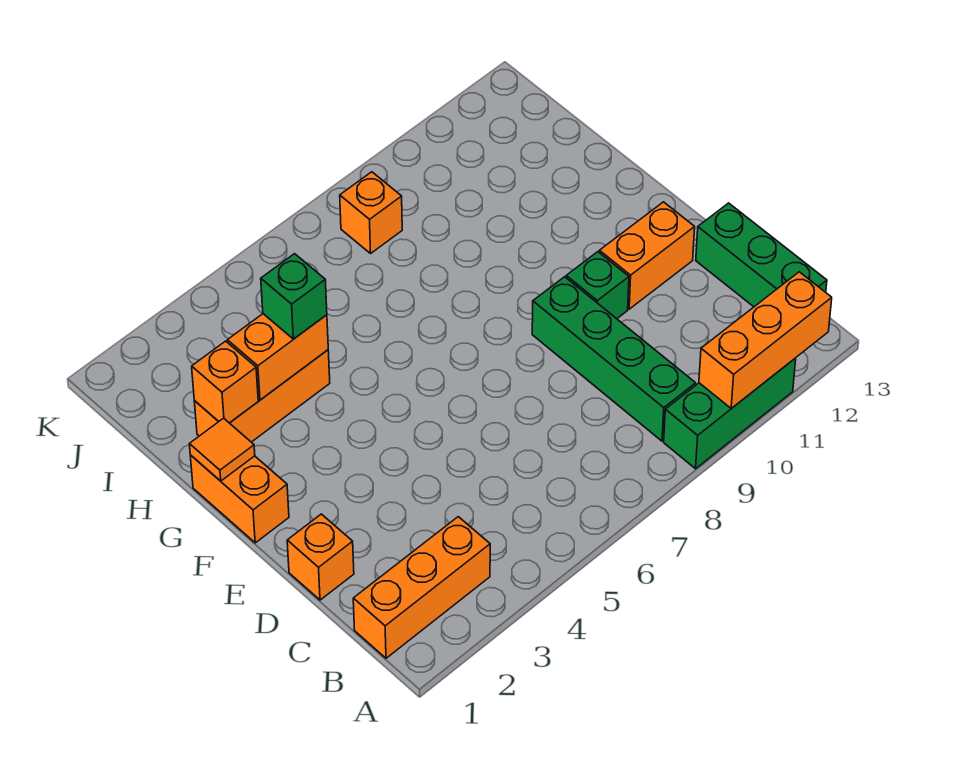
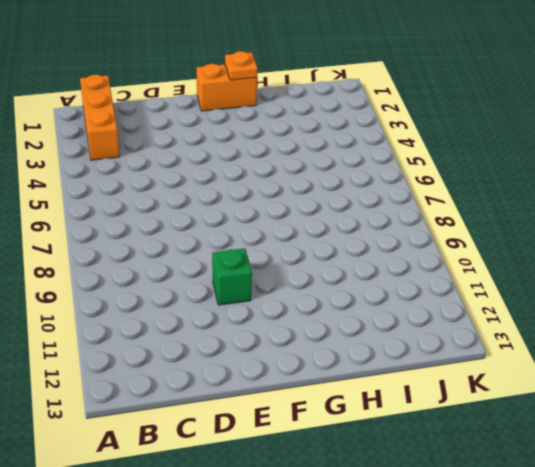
orange plate G1 level 2 -> orange tile G1 level 2
none -> green brick A9:A11 level 1
none -> green brick B9:E9 level 1
none -> green brick B13:D13 level 1

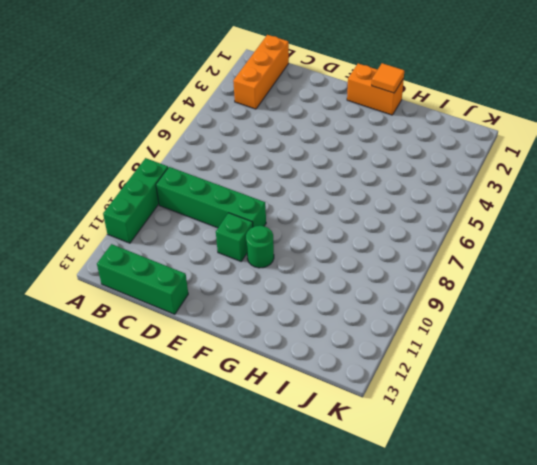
green round brick F10 level 1 -> none
none -> orange brick D1 level 1
none -> orange brick E11:E12 level 1
none -> orange brick H2:H4 level 1

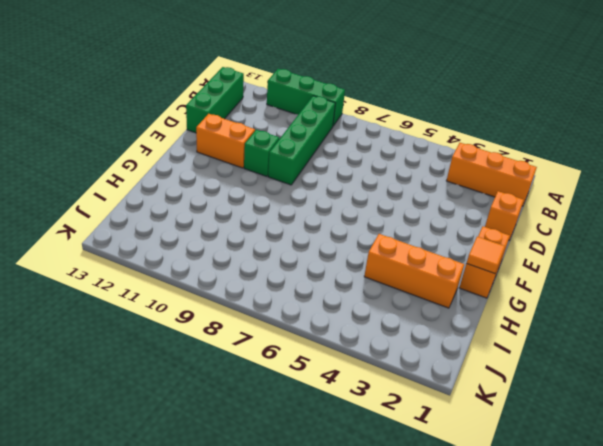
none -> orange brick J8 level 1
none -> orange brick A10:A12 level 2
none -> orange brick H2 level 2

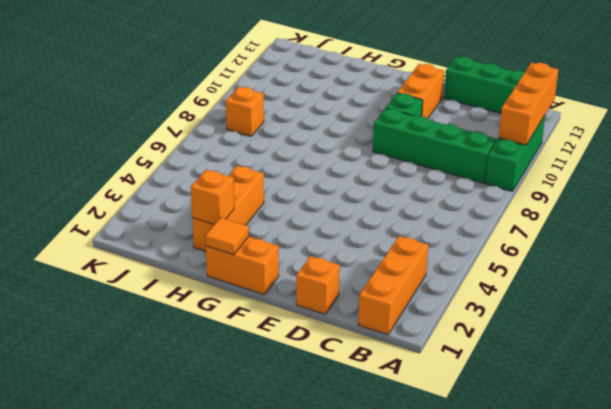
none -> orange brick H3:H4 level 2
none -> green brick H4 level 3

